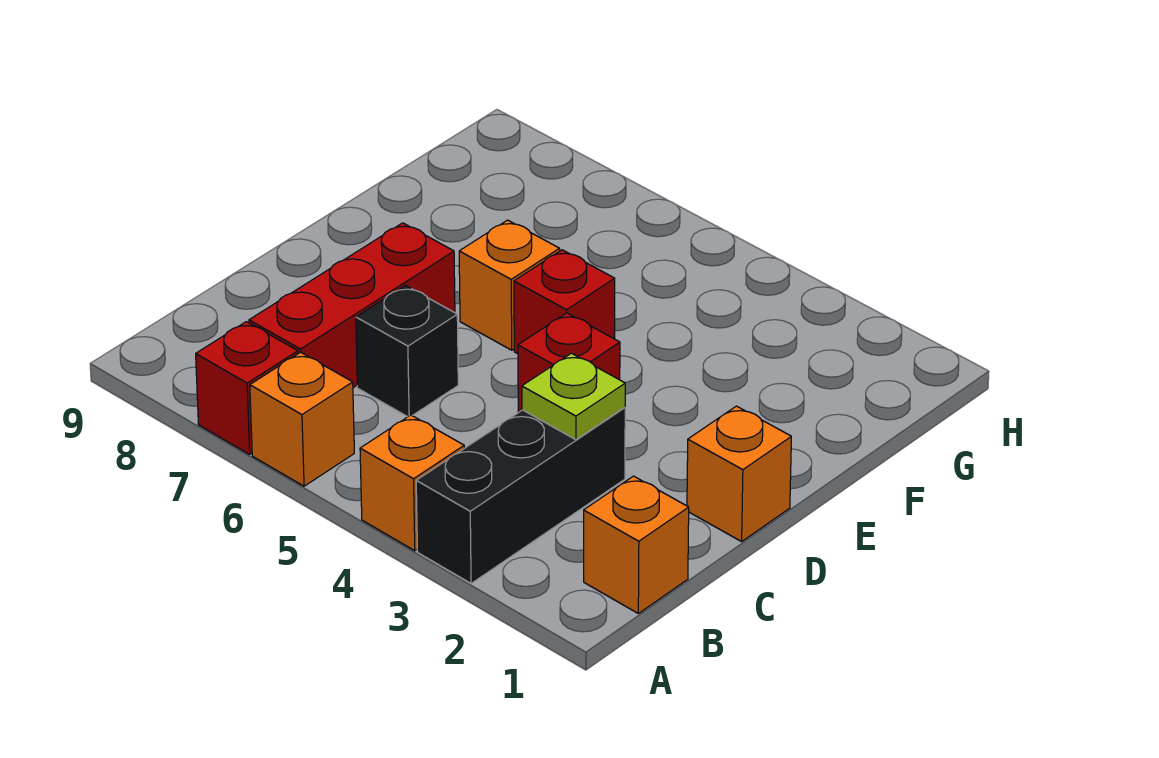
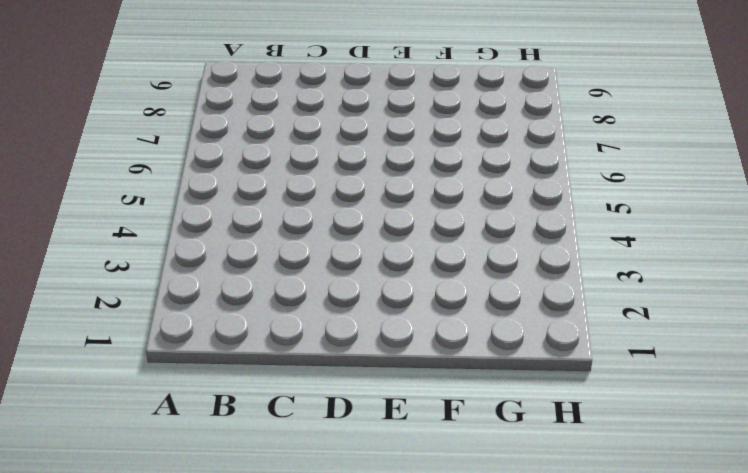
none -> black brick A3:C3 level 1
none -> orange brick A4 level 1
none -> orange brick A6 level 1

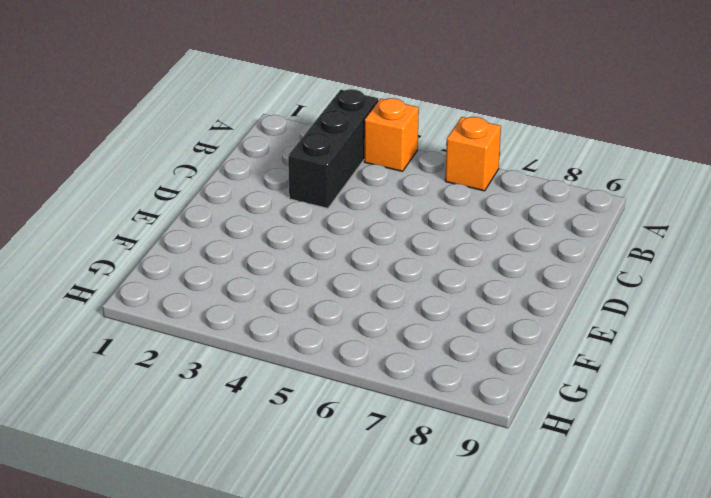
none -> red brick A7 level 1
none -> orange brick B1 level 1
none -> red brick B7:D7 level 1

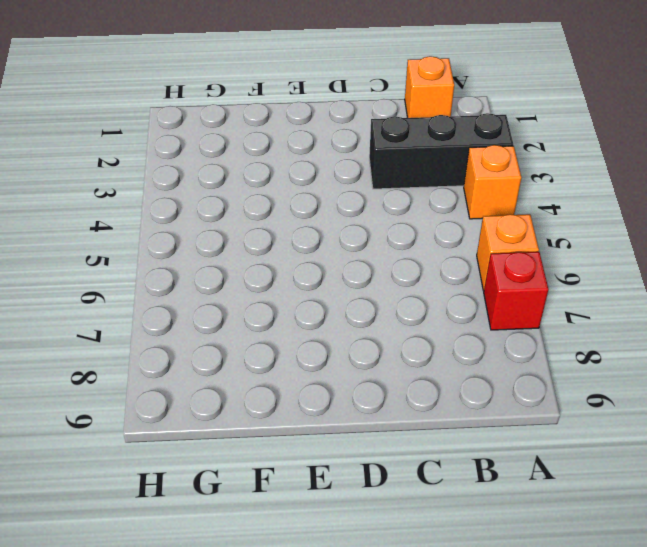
none -> red brick B7:D7 level 1
none -> black brick C6 level 1
none -> orange brick D1 level 1

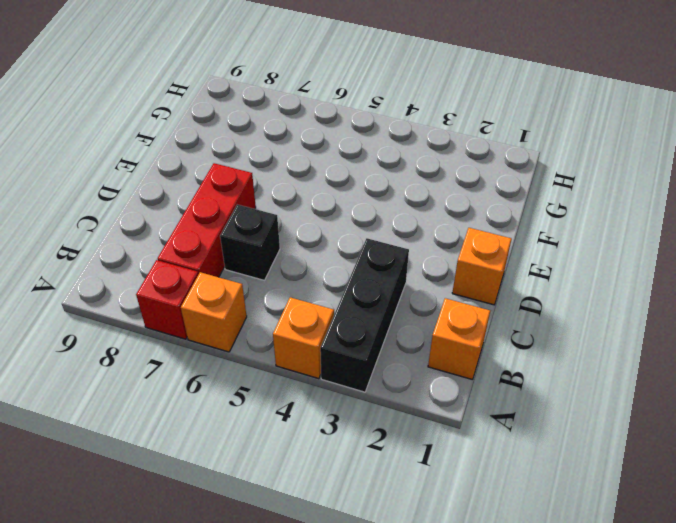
none -> red brick D4 level 1
none -> red brick E5 level 1
none -> orange brick E6 level 1

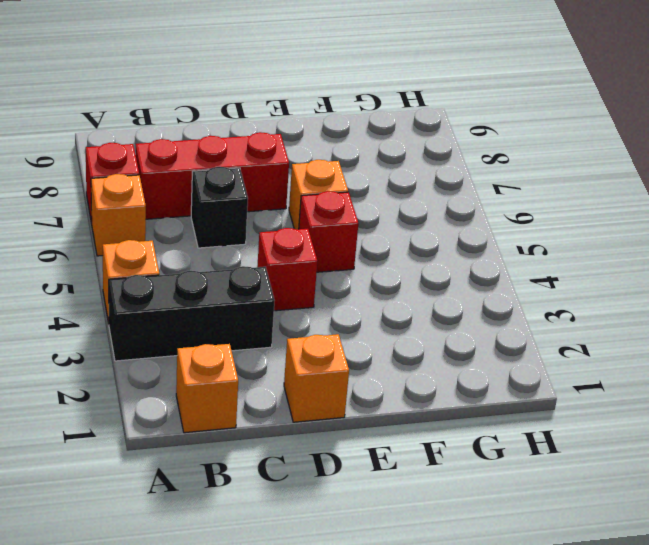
none -> lime plate C3 level 2

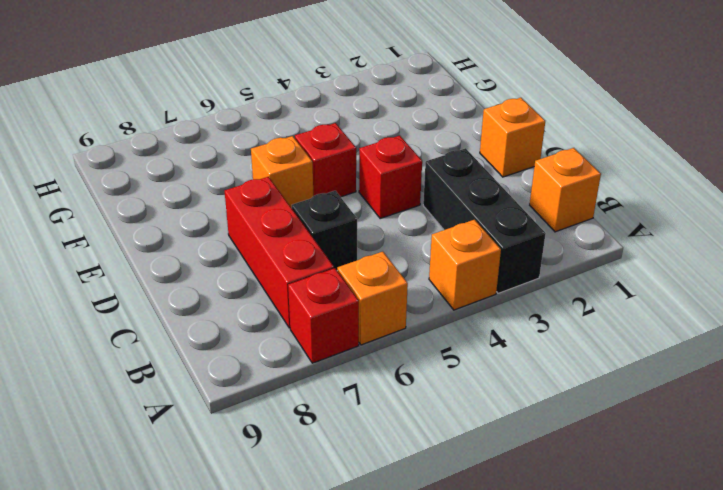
none -> lime plate C3 level 2

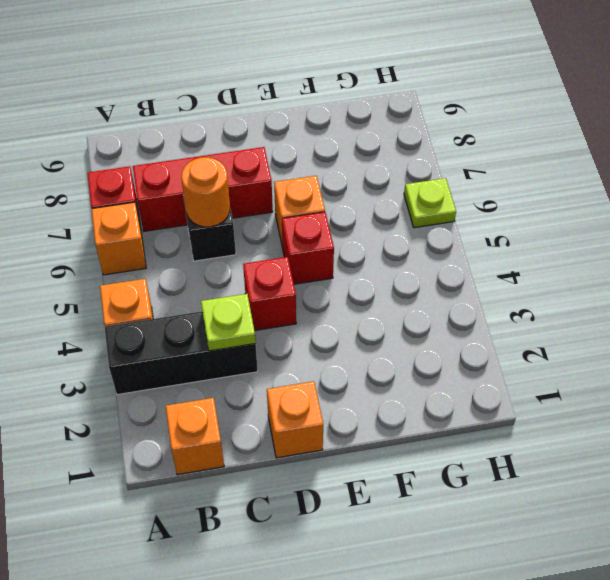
orange round brick C6 level 2 -> none
lime plate H6 level 1 -> none

